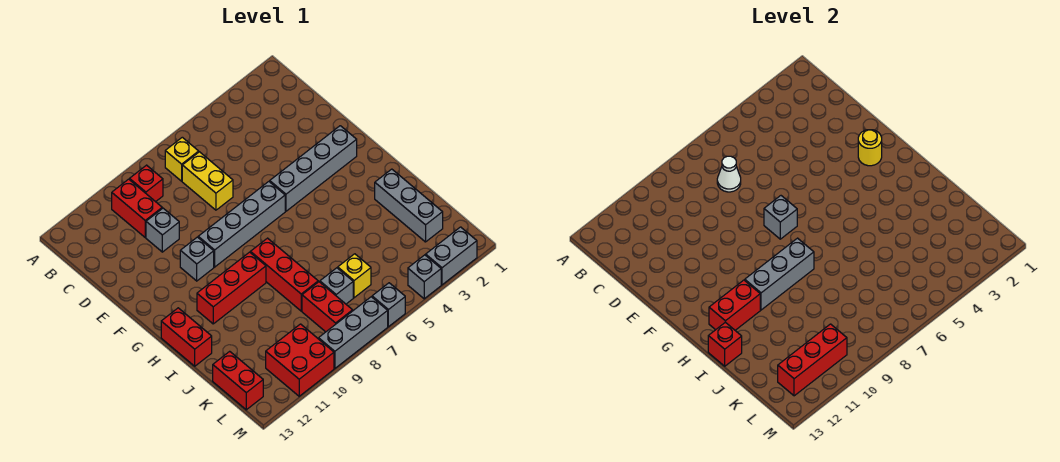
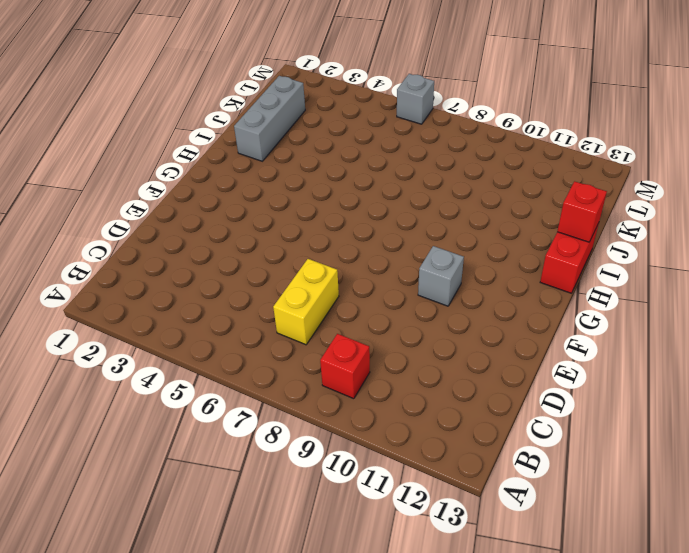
none -> yellow brick B7 level 1
none -> red brick B10:C10 level 1
none -> grey brick D10 level 1

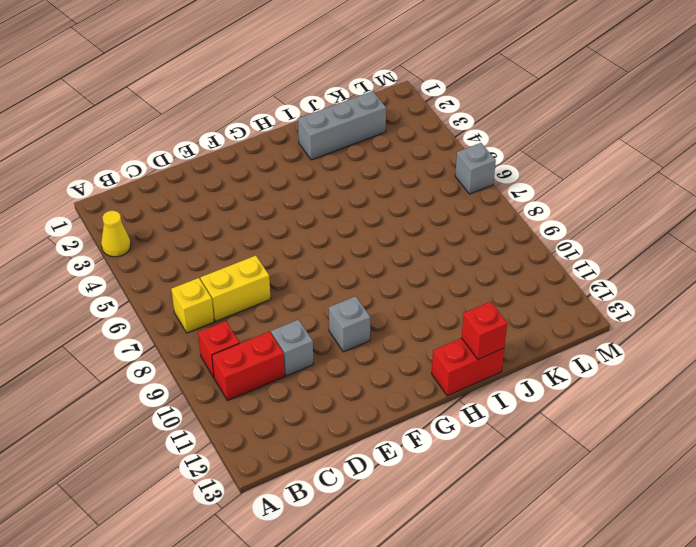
yellow cone A3 level 1 -> none
none -> grey brick F2:F5 level 1
none -> grey brick F6:F9 level 1
none -> red brick H8:J8 level 1

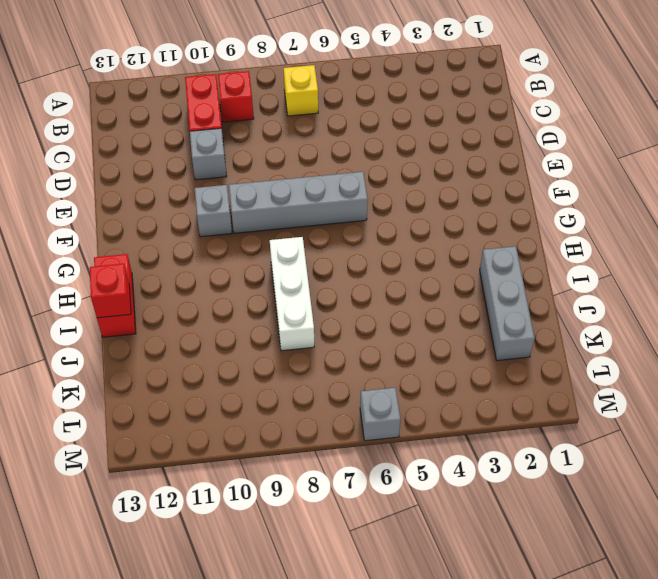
white brick H8:J8 level 1 -> red brick H8:J8 level 1
none -> yellow brick C7:D7 level 1
none -> grey brick F2:F5 level 1
none -> red brick H9:H11 level 1

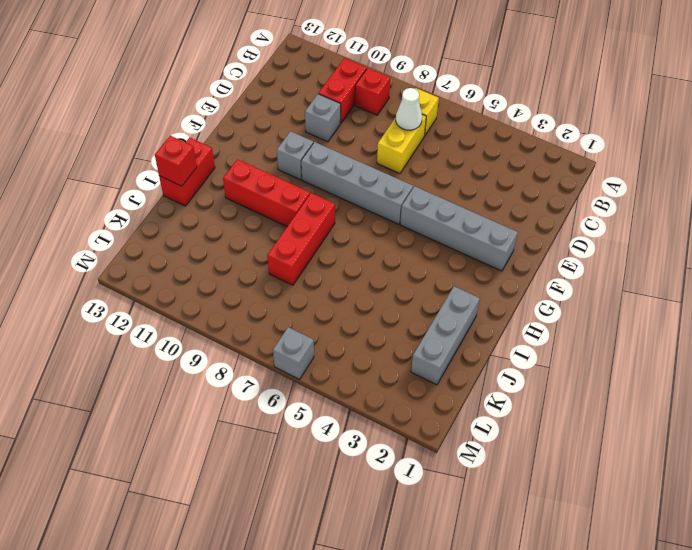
none -> yellow brick K6 level 1
none -> grey brick K7 level 1
none -> red brick K8:L8 level 1

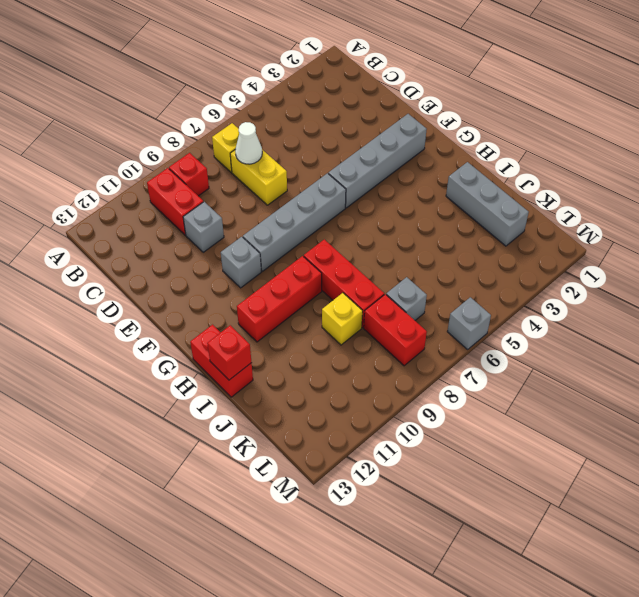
yellow brick J9 level 1 -> yellow brick K6 level 1
none -> red brick K13:L13 level 1
none -> red brick L10:M11 level 1
none -> grey brick M2:M3 level 1

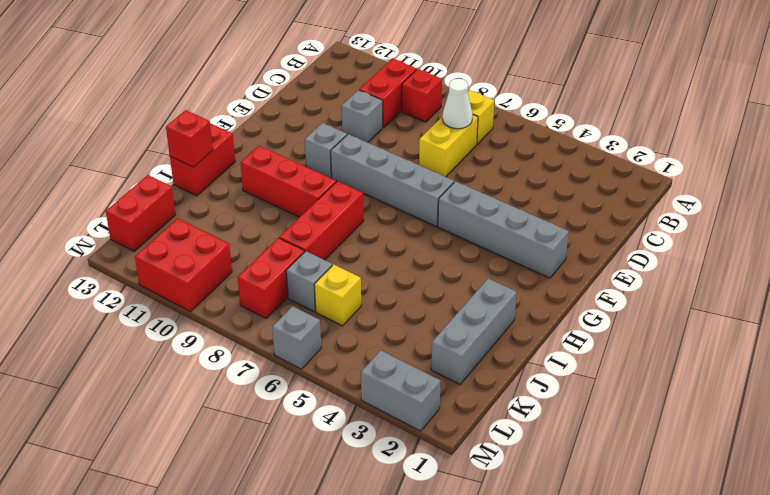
none -> grey brick M4 level 1
none -> grey brick M7:M9 level 1
none -> yellow round brick F2 level 2

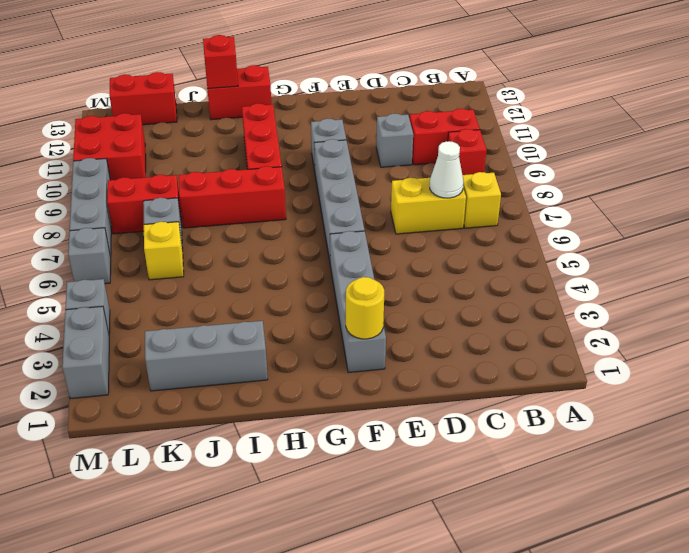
none -> grey brick F7 level 2
none -> grey brick H8:H10 level 2
none -> red brick H11:H12 level 2

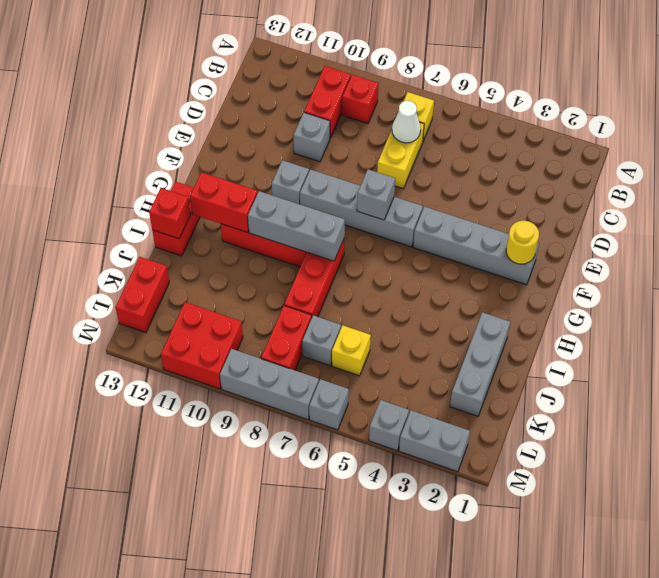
none -> red brick L10:L12 level 2

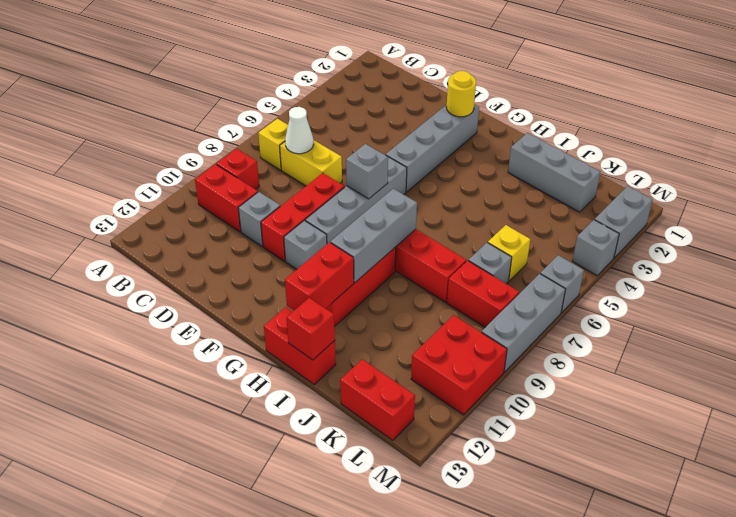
red brick E8:E10 level 1 -> red brick L10:L12 level 2

